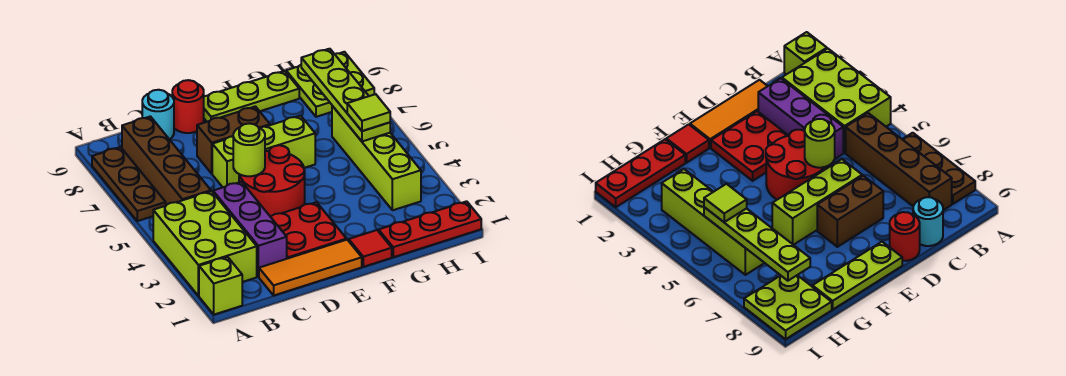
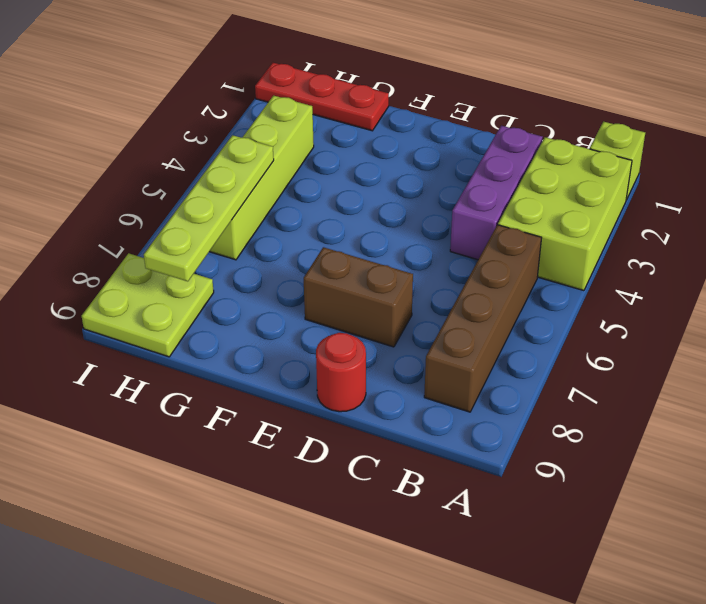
none -> brown plate A6:A8 level 1
none -> orange tile C1:E1 level 1
none -> cyan round brick C9 level 1

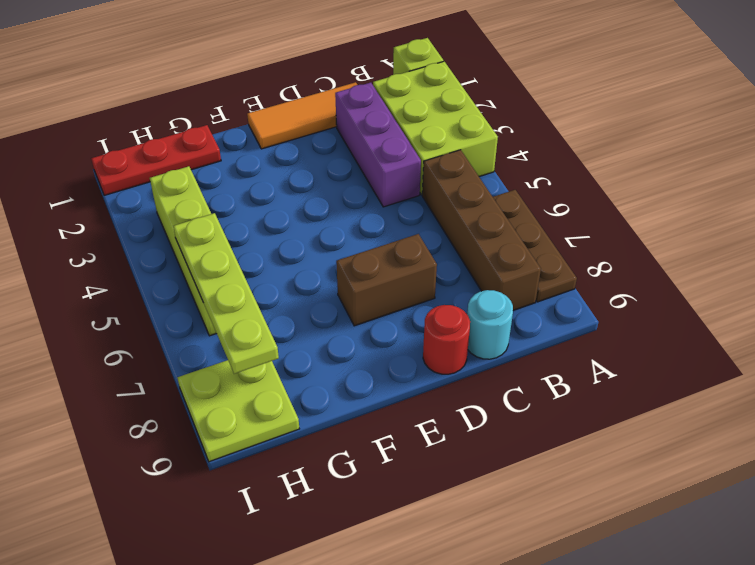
none -> red plate D2:E3 level 1
none -> red round brick D4:E5 level 1
none -> lime brick D6:F6 level 1

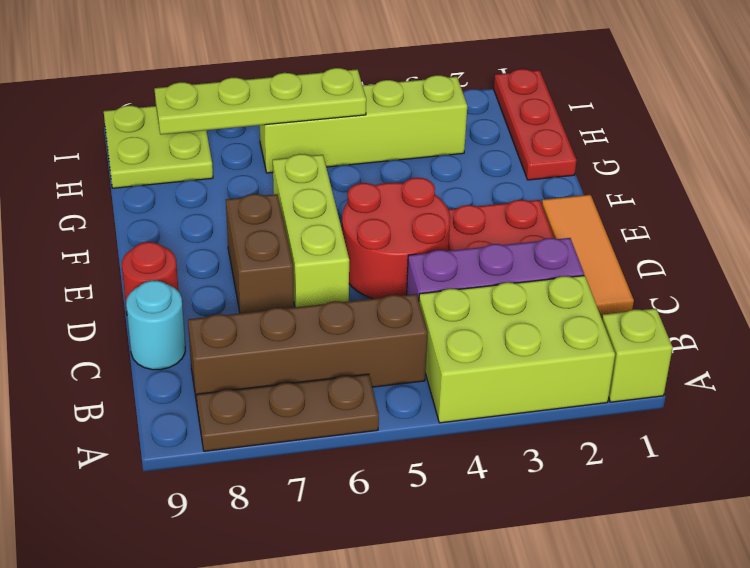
none -> lime plate E9:G9 level 1
none -> red tile F1 level 1
none -> lime round brick D5 level 2

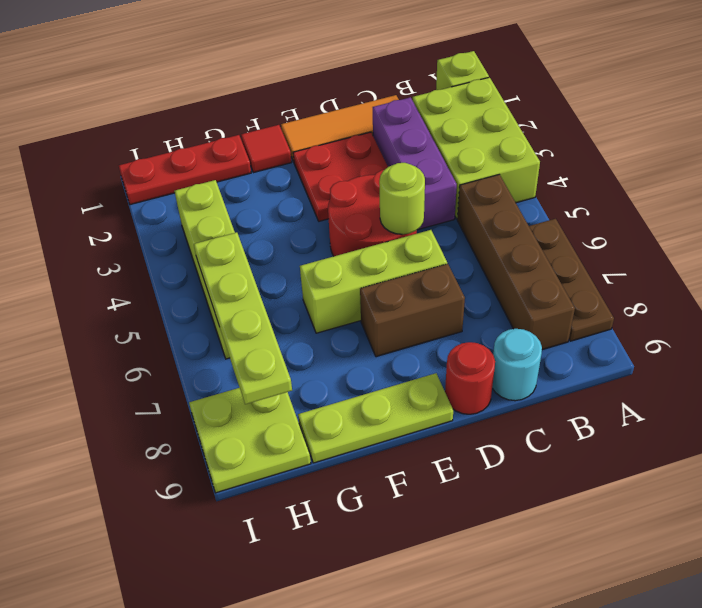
none -> lime tile H5 level 3

